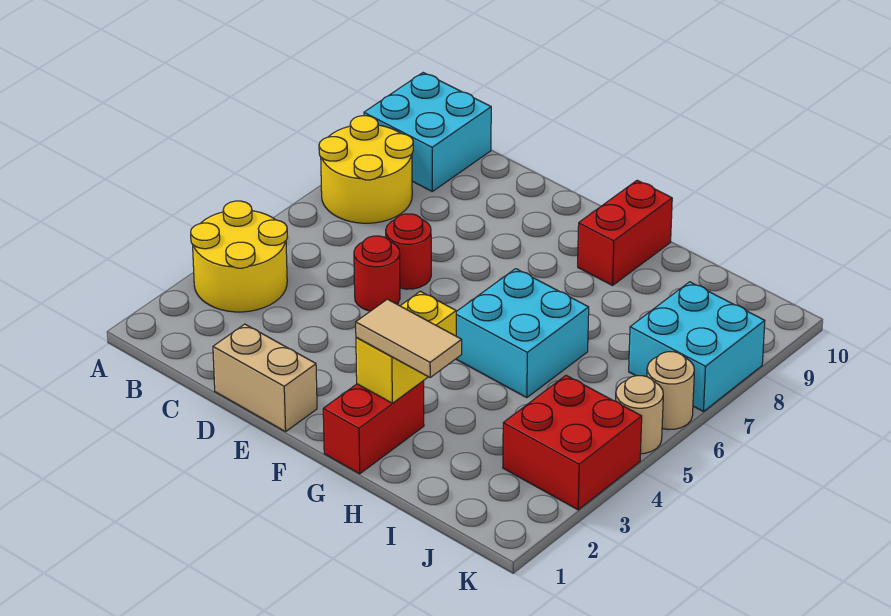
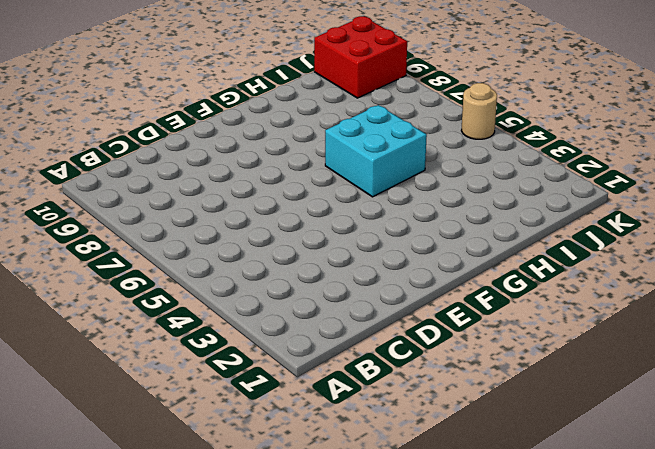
red brick J9:K10 level 1 -> red brick J3:K4 level 1
none -> yellow round brick A3:B4 level 1
none -> yellow round brick A7:B8 level 1
none -> cyan brick A9:B10 level 1

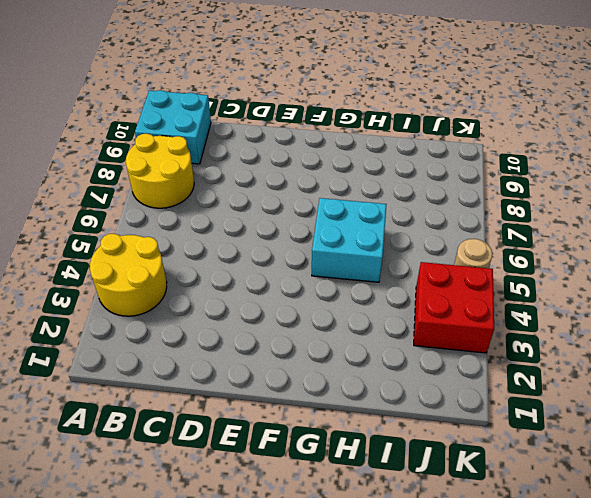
none -> tan brick D1:E1 level 1
none -> red round brick D5 level 1
none -> red round brick D6 level 1

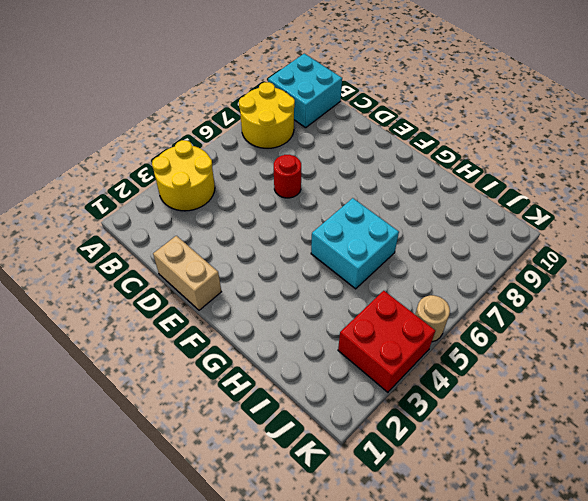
none -> red round brick D5 level 1
none -> red brick G1:G2 level 1
none -> red brick G9:G10 level 1

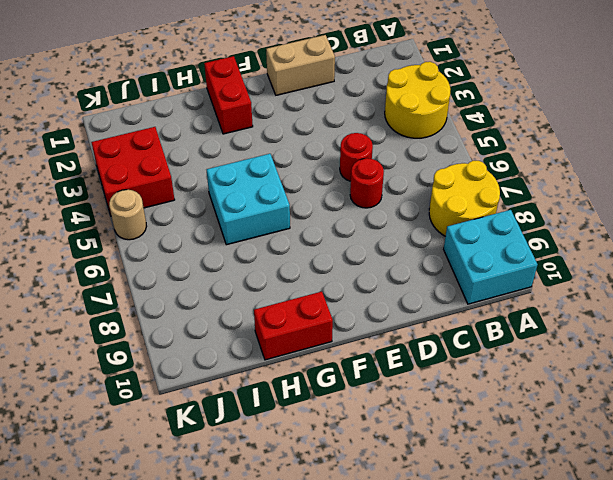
red brick G10:H10 level 1 -> red brick G9:G10 level 1
none -> cyan brick J7:K8 level 1
none -> tan round brick K6 level 1
none -> yellow brick G2:G3 level 2

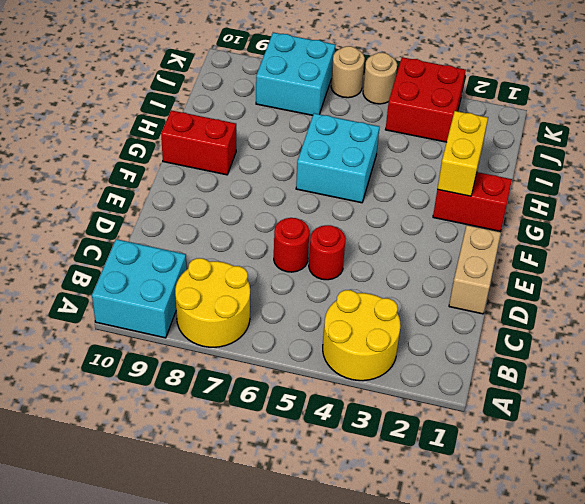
yellow brick G2:H2 level 2 -> yellow brick G2:G3 level 2
none -> tan tile G2:H2 level 3

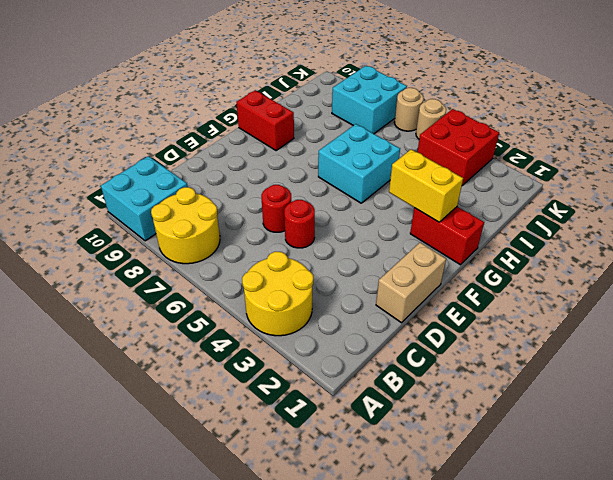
none -> tan tile G2:H2 level 3

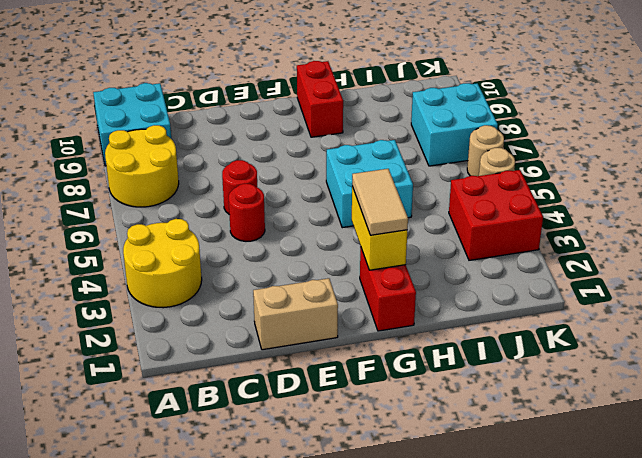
tan tile G2:G3 level 3 -> tan tile G2:H2 level 3

